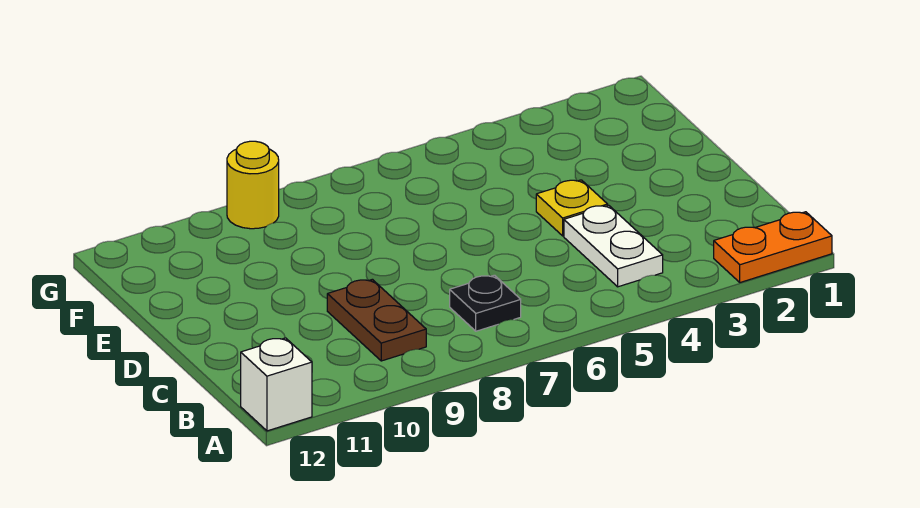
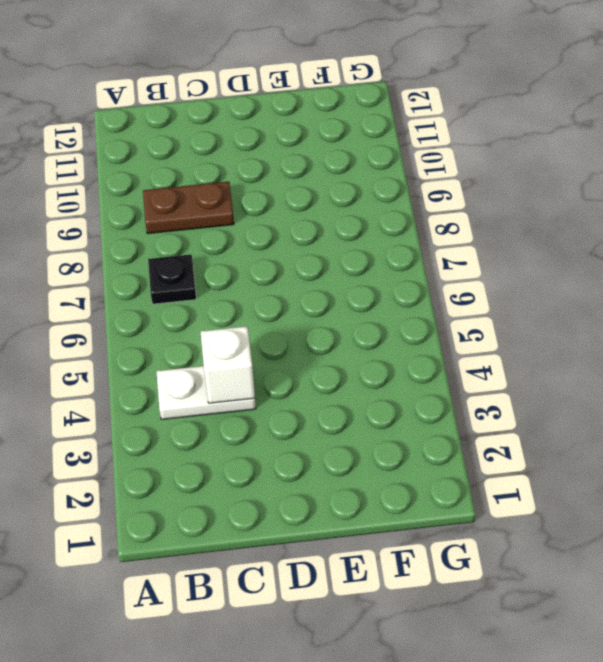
white brick C4 level 2 -> white brick A12 level 1
none -> orange plate A1:A2 level 1
none -> yellow plate D4 level 1

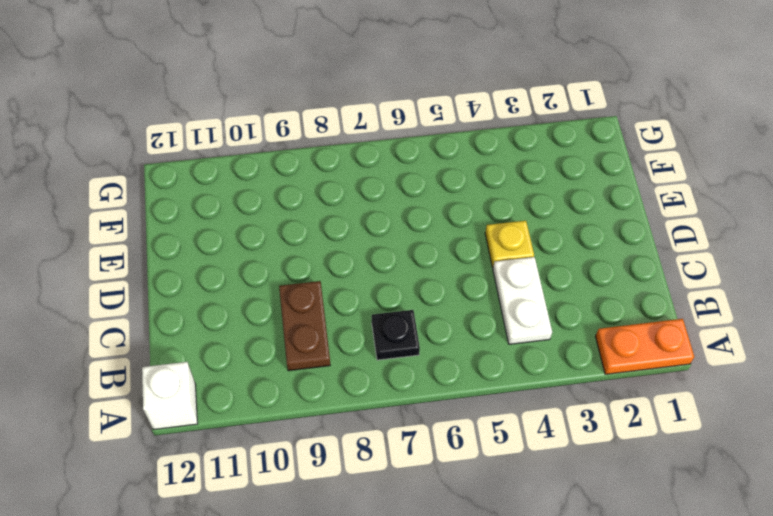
none -> yellow round brick G9 level 1

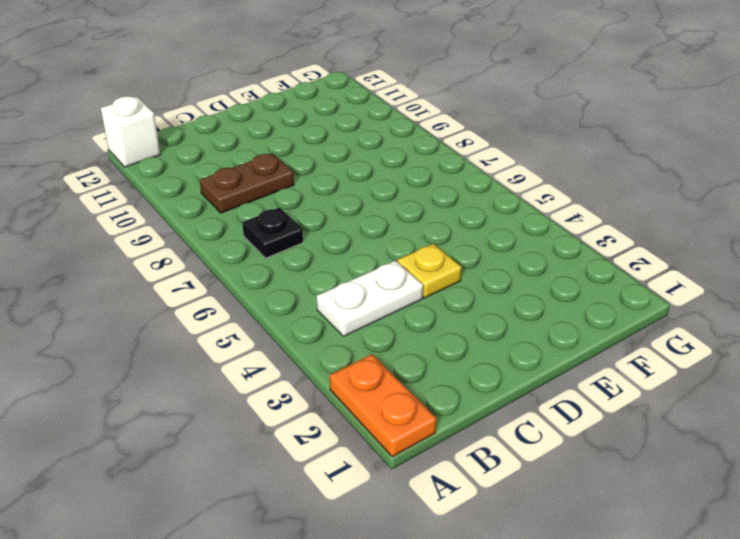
none -> yellow round brick G9 level 1

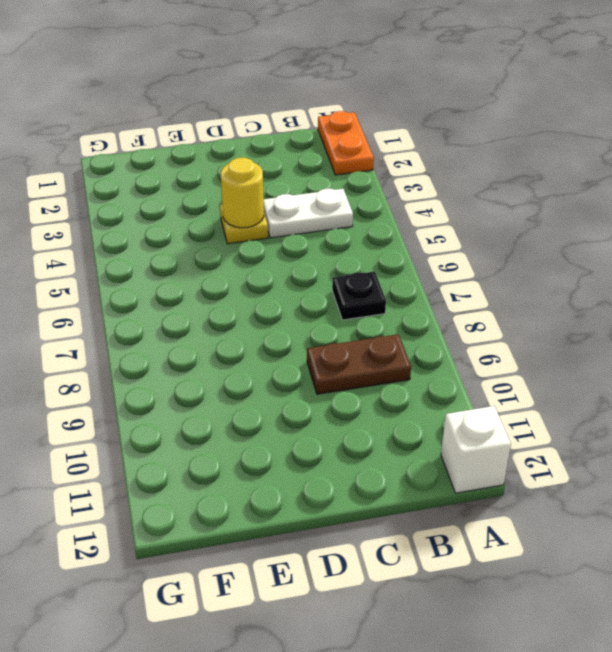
yellow round brick D4 level 2 -> yellow round brick G9 level 1

